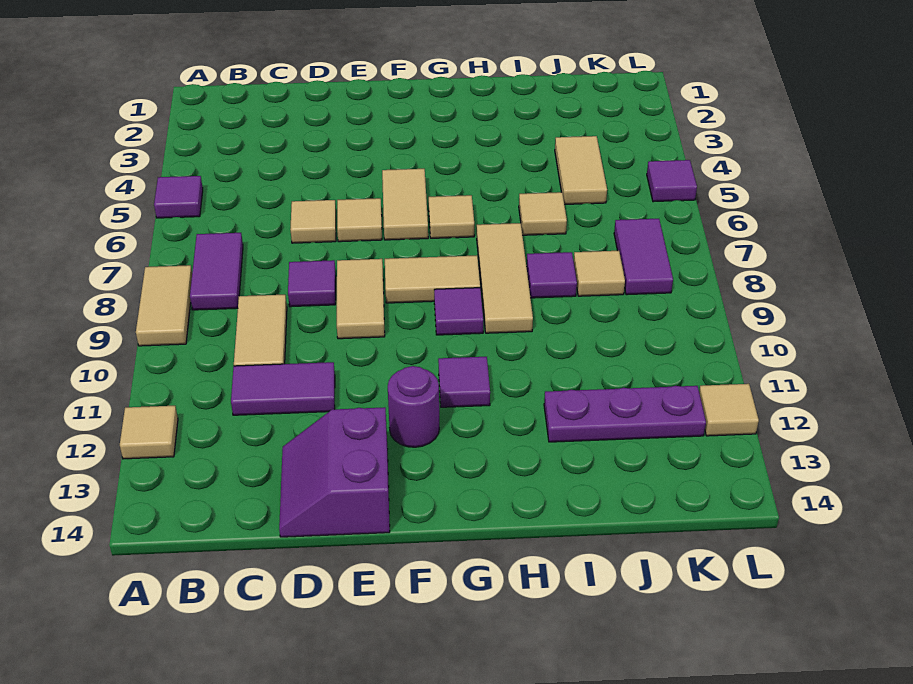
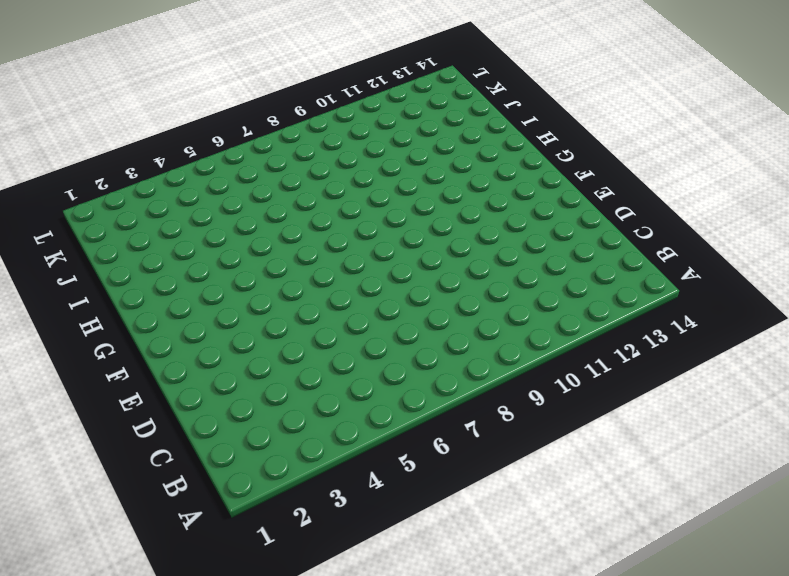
none -> purple tile A5 level 1
none -> tan tile A8:A9 level 1
none -> tan tile A12 level 1

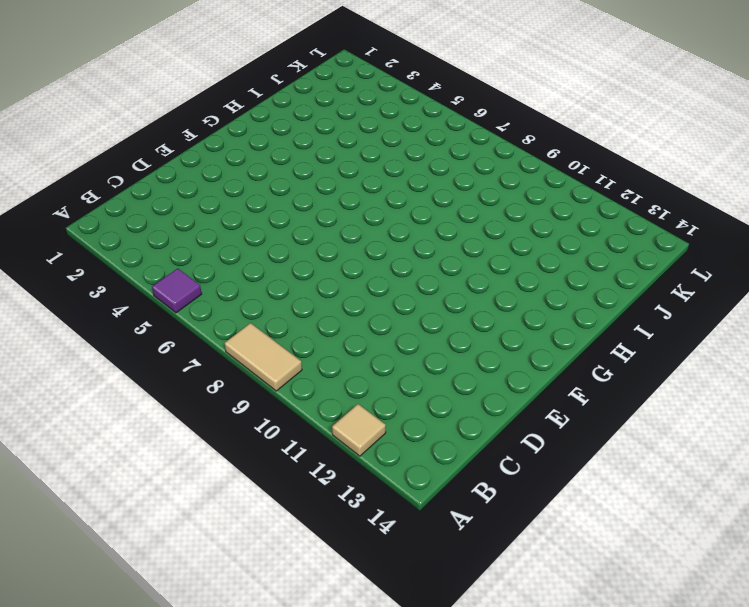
none -> purple tile B7:B8 level 1
none -> tan tile C9:C10 level 1
none -> purple tile C11:D11 level 1

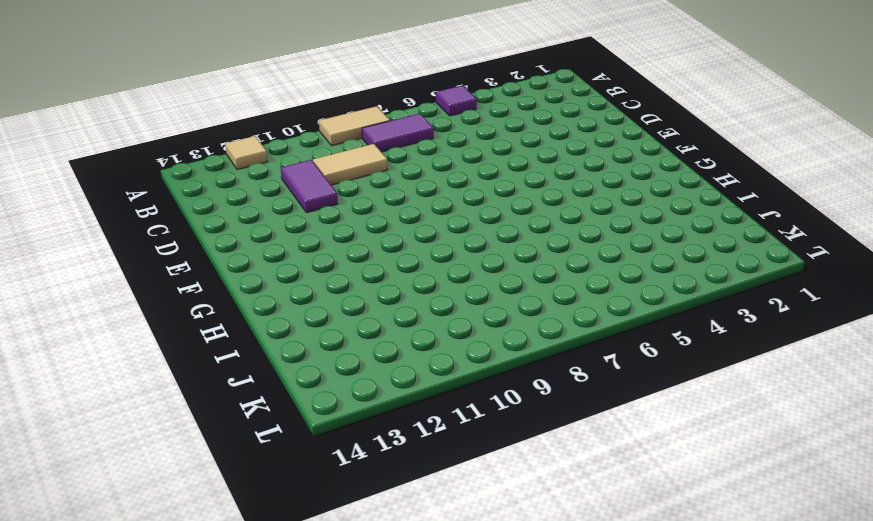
none -> tan tile D6 level 1
none -> purple tile D8 level 1
none -> purple slope D13:E14 level 1 top E

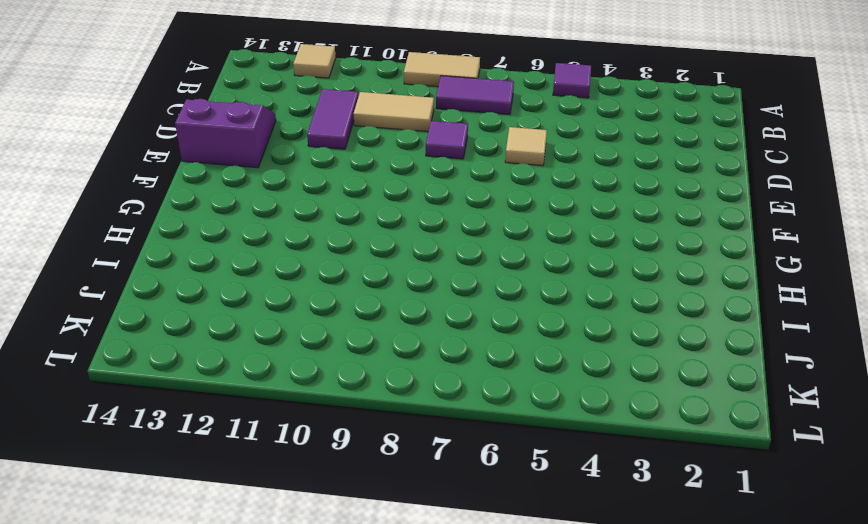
none -> tan tile E6 level 1
none -> tan tile E8:E9 level 1
none -> tan tile F5:F6 level 1

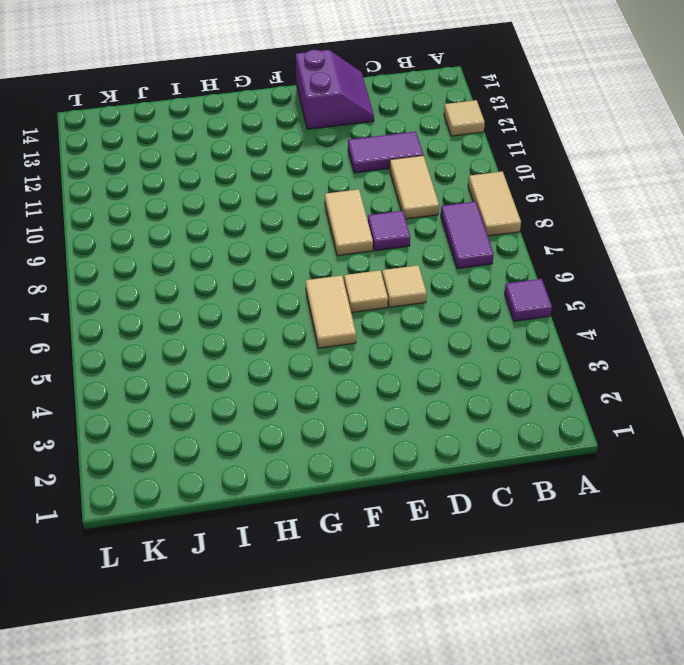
none -> tan tile F8:G8 level 1
none -> purple round brick F12 level 1
none -> tan tile G6 level 1

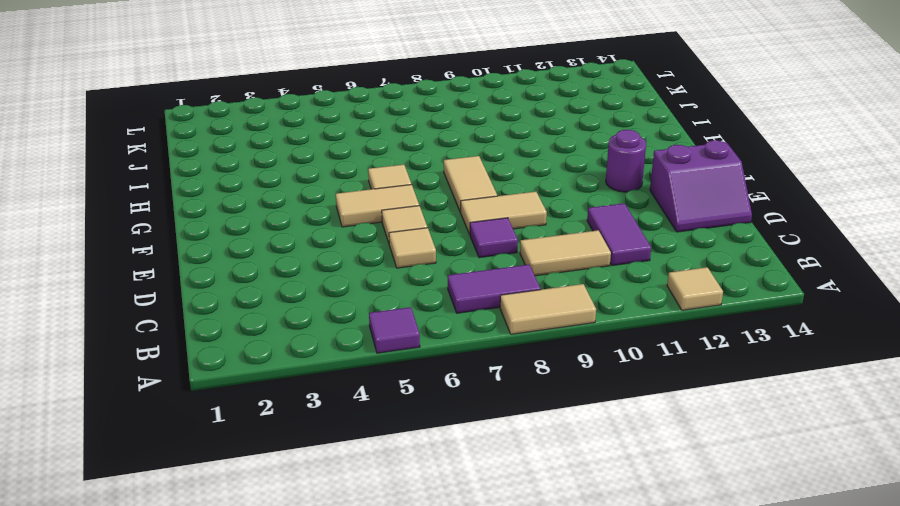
none -> purple tile G9 level 1
none -> purple tile G11 level 1
none -> tan tile H7:H9 level 1

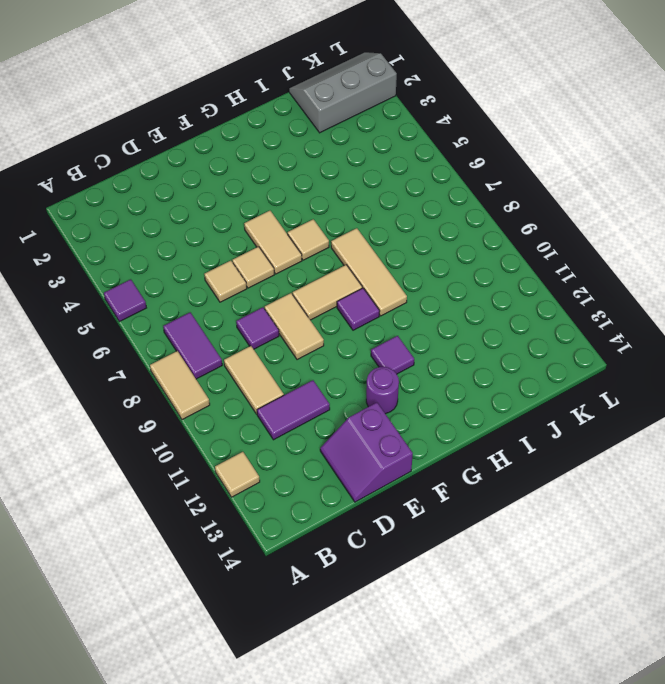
grey slope J1:L2 level 1 top 2 -> none
none -> tan tile I6 level 1
none -> purple tile I8 level 1
none -> purple plate I12:K12 level 1

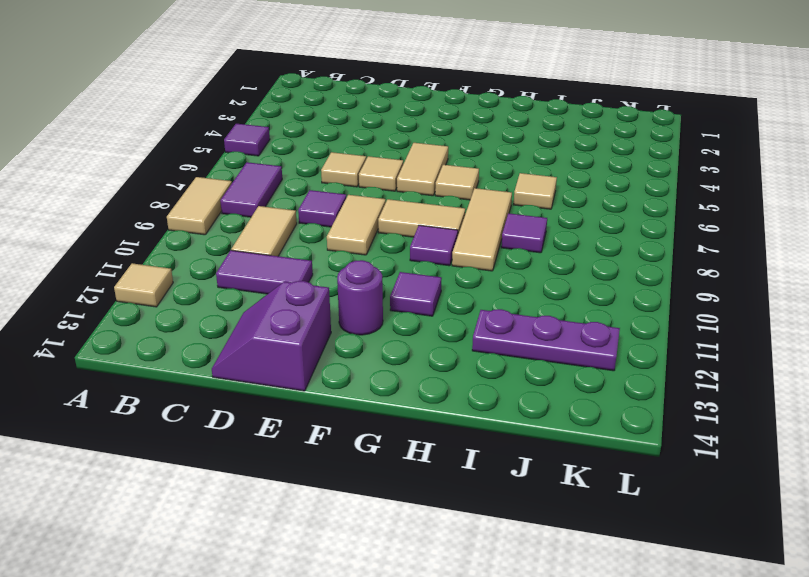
none -> tan tile J4:J5 level 1
none -> tan tile J8 level 1
none -> purple tile K7:K8 level 1

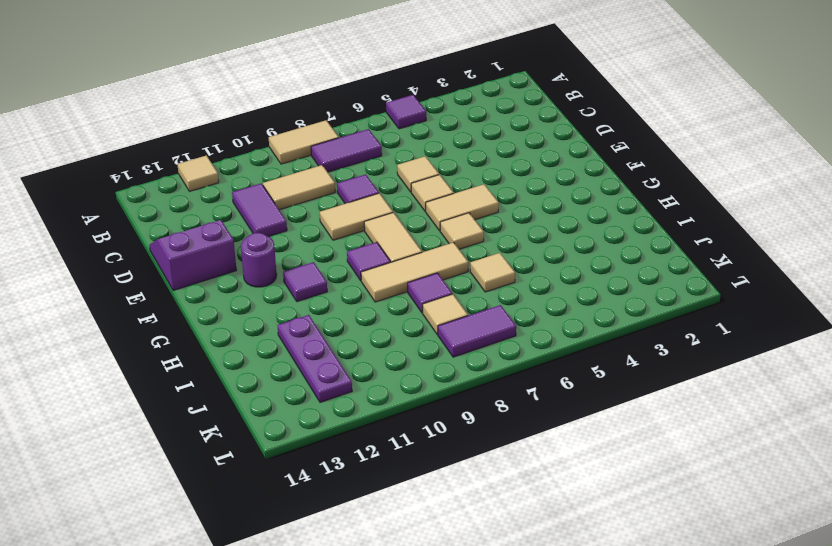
none -> tan tile J4:J5 level 1
none -> purple tile L5 level 1
none -> tan tile L12 level 1

